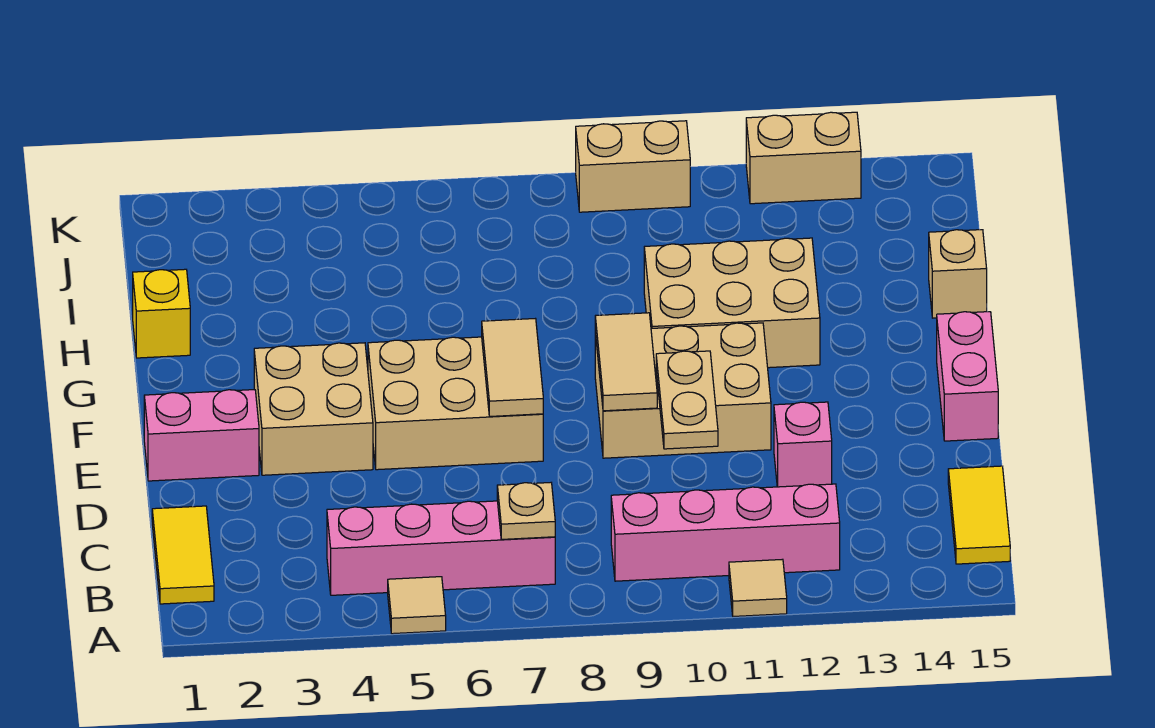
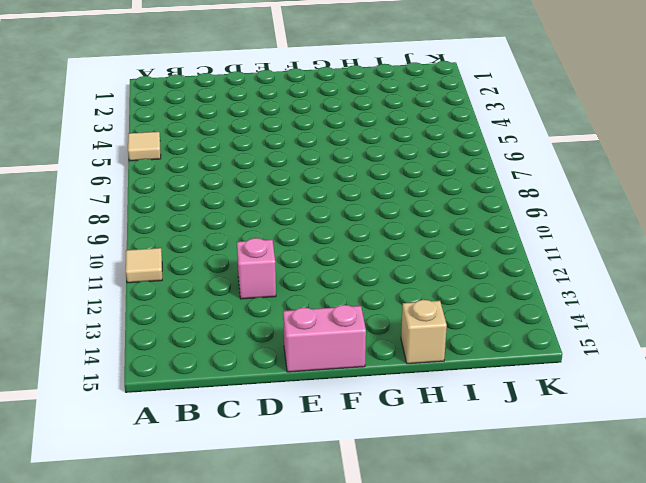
none -> yellow tile B1:C1 level 1
none -> pink brick B4:B7 level 1
none -> pink brick B9:B12 level 1

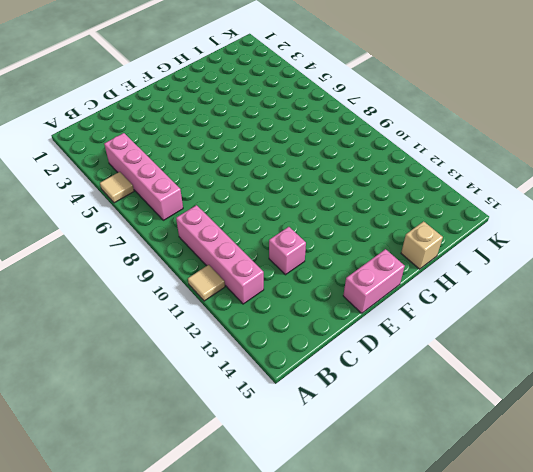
none -> yellow tile B1:C1 level 1
none -> yellow tile B15:C15 level 1
none -> pink brick E1:E2 level 1

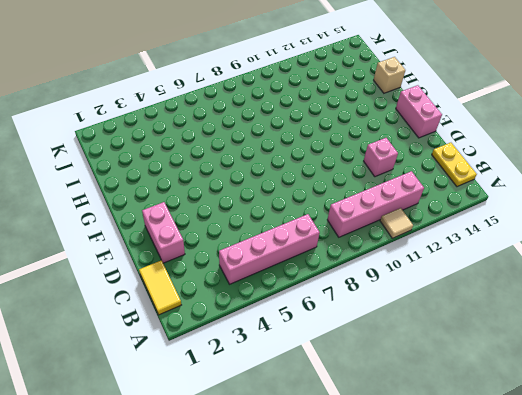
yellow plate B15:C15 level 1 -> yellow tile B15:C15 level 1
pink brick D2:E2 level 1 -> pink brick E1:E2 level 1
none -> tan tile A5 level 1
none -> tan brick E3:F4 level 1
none -> tan brick E5:F7 level 1

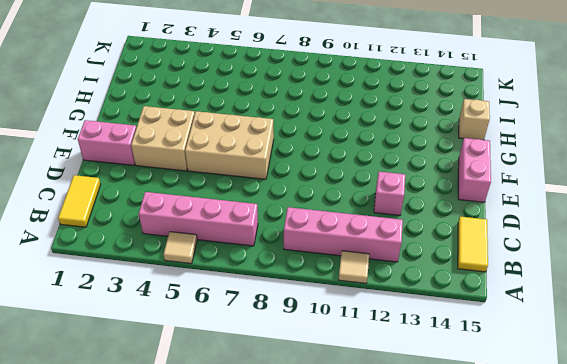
none -> tan brick E9:F11 level 1
none -> tan brick G10:H12 level 1
none -> yellow brick H1 level 1

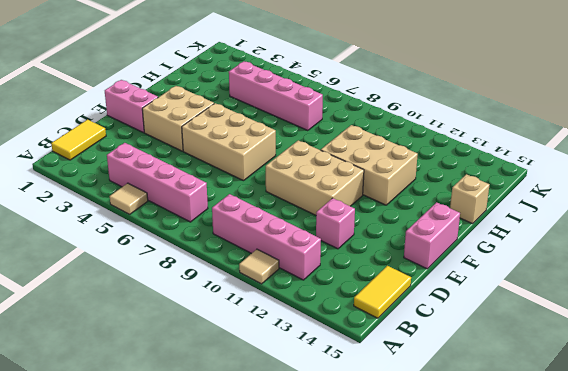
pink brick I4:I7 level 1 -> none
none -> yellow brick H1 level 1
none -> tan brick K9:K10 level 1
none -> tan brick K12:K13 level 1

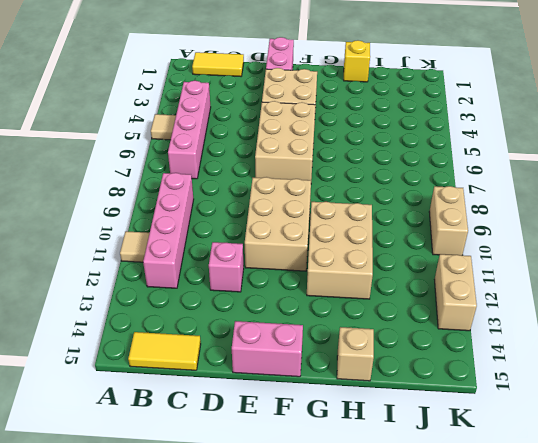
none -> tan plate B7 level 2
none -> tan plate D10:E10 level 2
none -> tan tile E7:F7 level 2

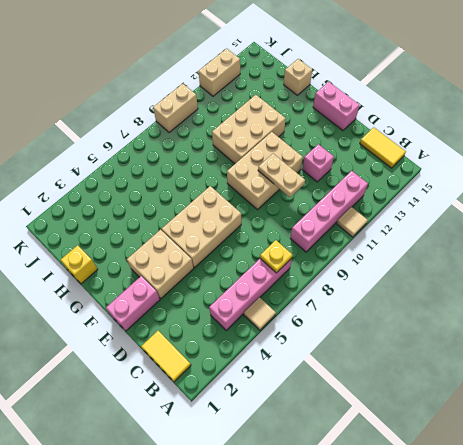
yellow plate B7 level 2 -> tan plate B7 level 2
none -> tan tile E7:F7 level 2
none -> tan tile E9:F9 level 2

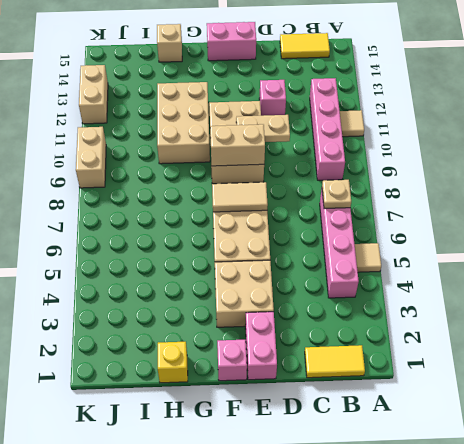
tan brick E9:F9 level 2 -> tan tile E9:F9 level 2
pink brick F1 level 1 -> none

